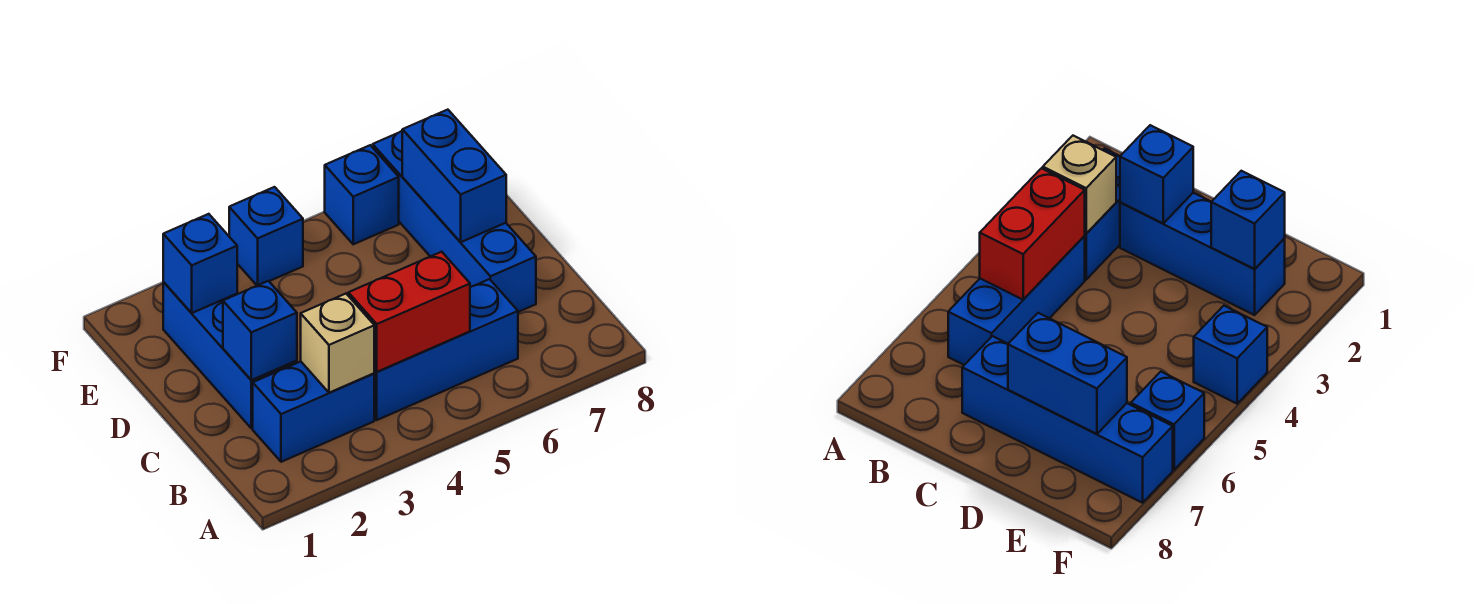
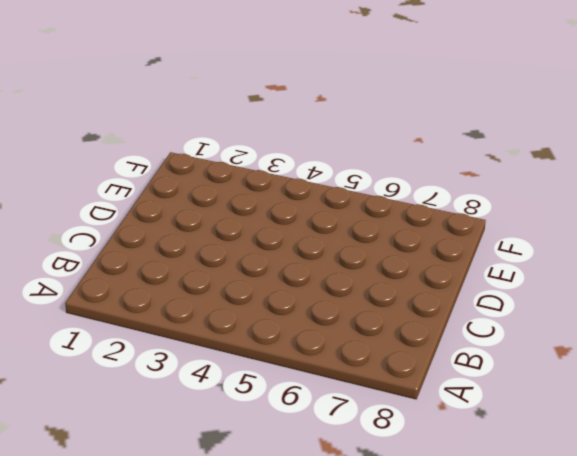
none -> blue brick B2:B3 level 1
none -> blue brick B4:B6 level 1

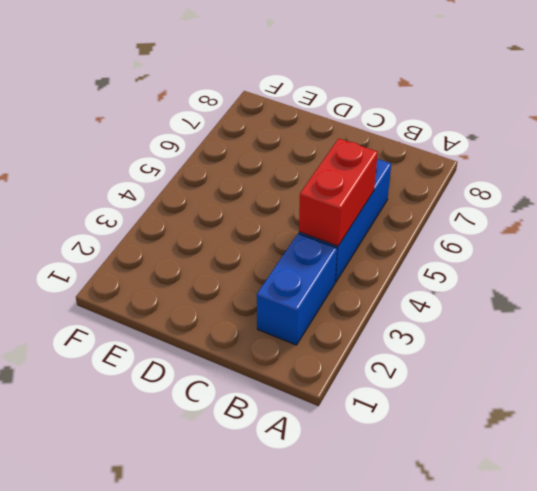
none -> blue brick C2:E2 level 1
none -> blue brick C7:F7 level 1

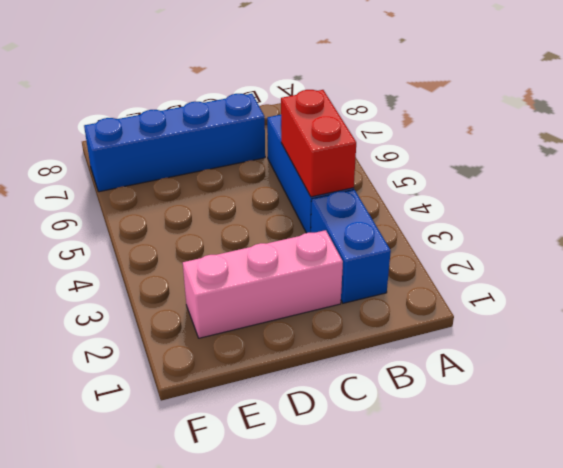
pink brick C2:E2 level 1 -> blue brick C2:E2 level 1
none -> blue brick F4 level 1
none -> blue brick F6 level 1

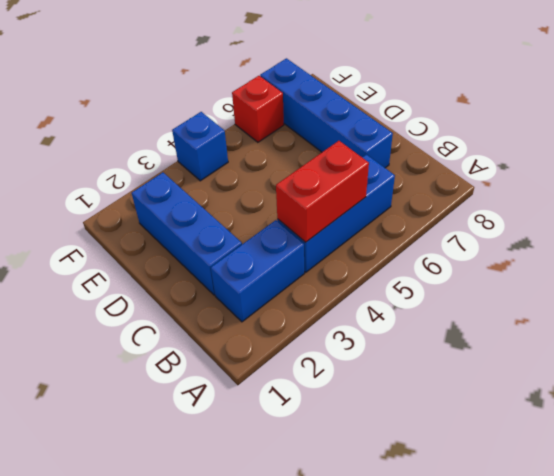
red brick F6 level 1 -> blue brick F6 level 1
none -> tan brick B3 level 2
none -> blue brick C2 level 2

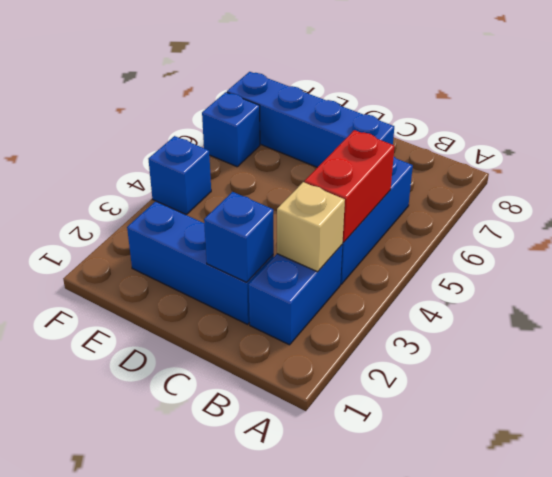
none -> blue brick D7:E7 level 2
none -> blue brick E2 level 2

